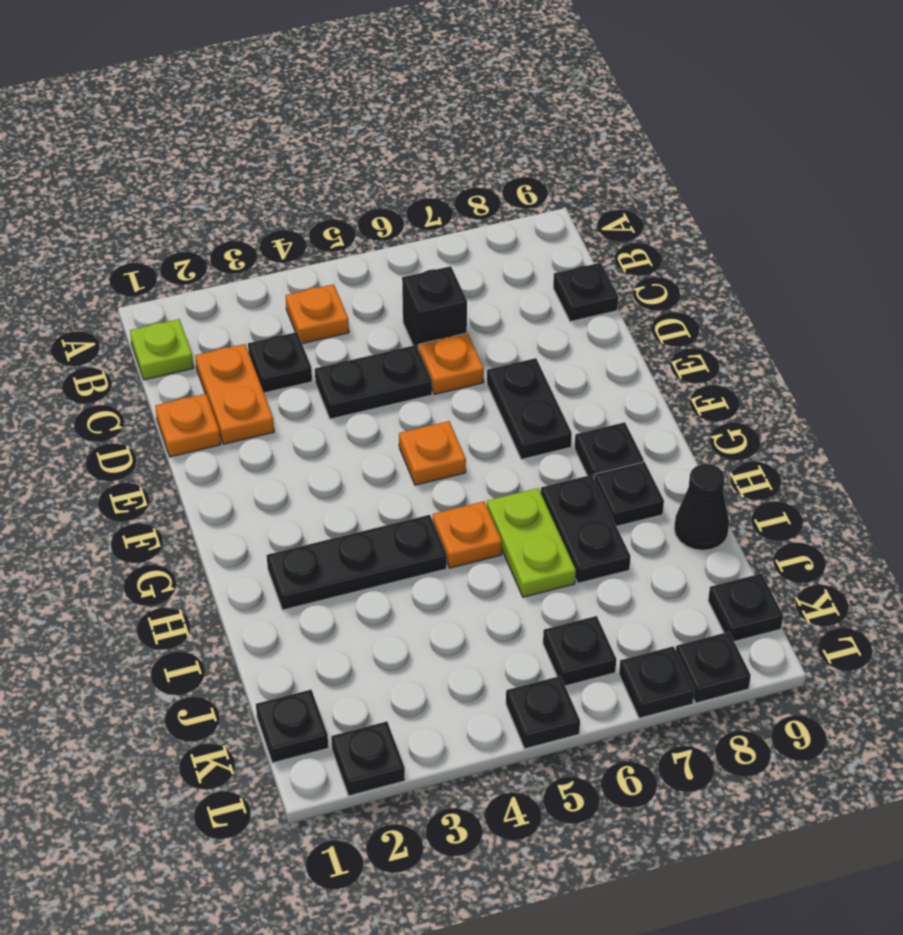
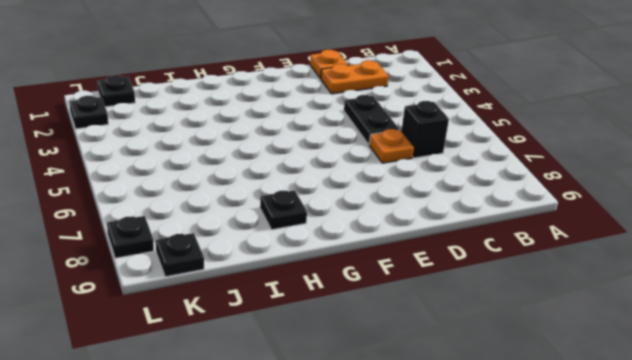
none -> lime plate B1 level 1
none -> orange plate B4 level 1
none -> black plate C3 level 1

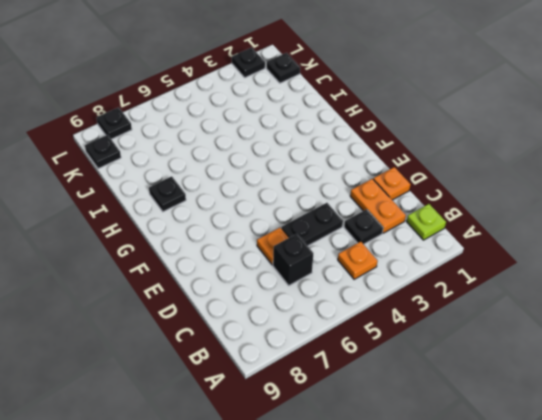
none -> black plate C9 level 1
none -> black plate E7:F7 level 1
none -> orange plate F5 level 1

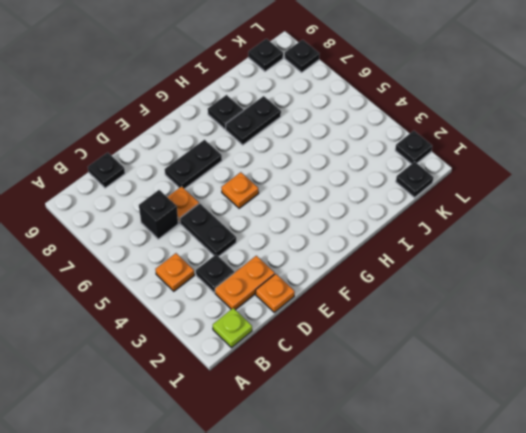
none -> black plate G8 level 1
none -> black plate H2:H4 level 1
none -> orange plate H5 level 1

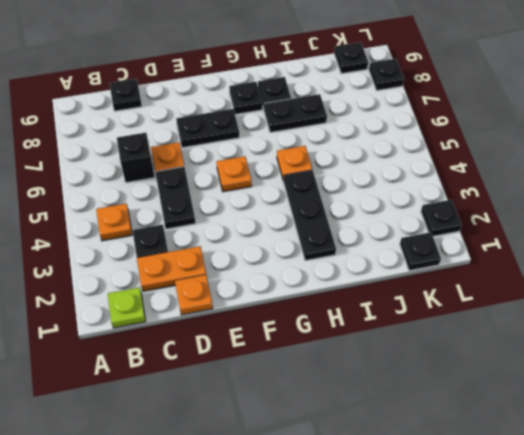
none -> lime plate H6:I6 level 1
none -> black cone I9 level 1
none -> black plate K6 level 1

